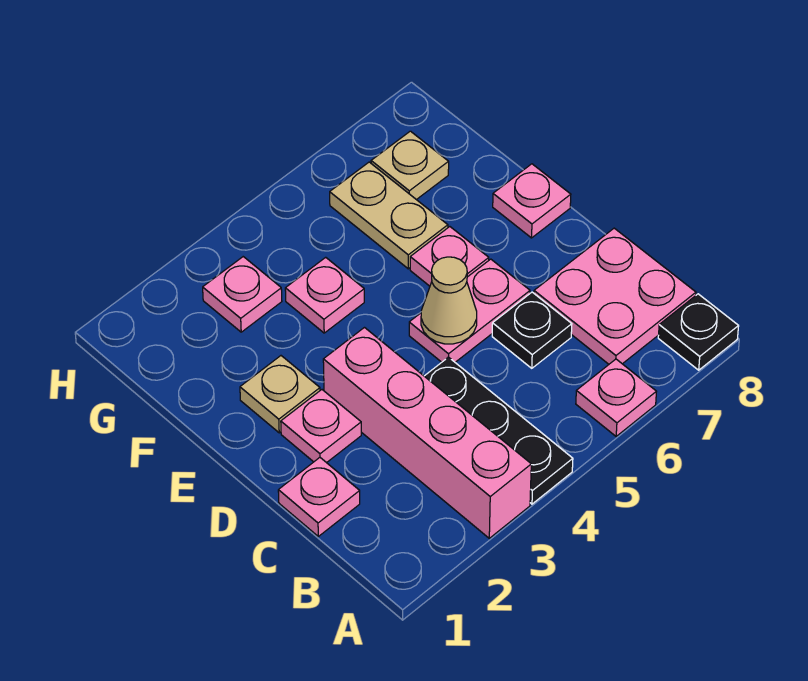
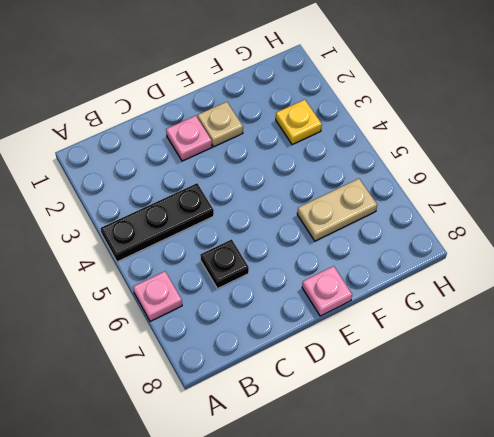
yellow plate G3 level 1 -> pink plate G3 level 1
none -> pink brick A3:D3 level 1
none -> black plate A8 level 1
none -> pink plate B7:C8 level 1

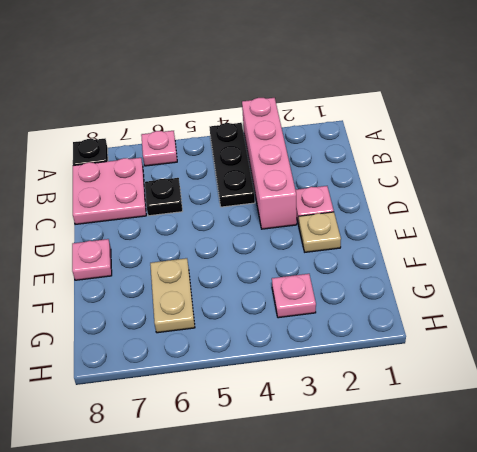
none -> pink plate C1 level 1
none -> pink plate D5:D6 level 1
none -> pink plate E6 level 1

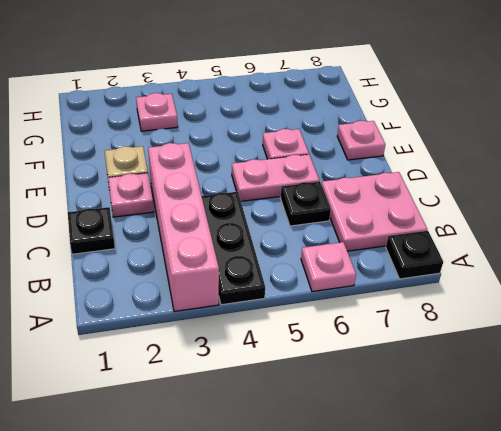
black plate C1 level 1 -> pink plate C1 level 1
none -> pink plate F4 level 1
none -> tan plate F6:G6 level 1
none -> tan plate G7 level 1

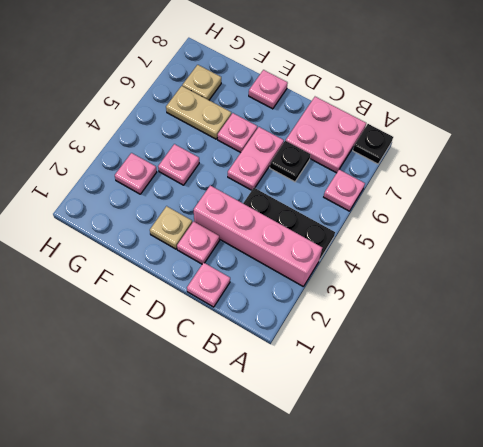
none -> tan cone D5 level 2

